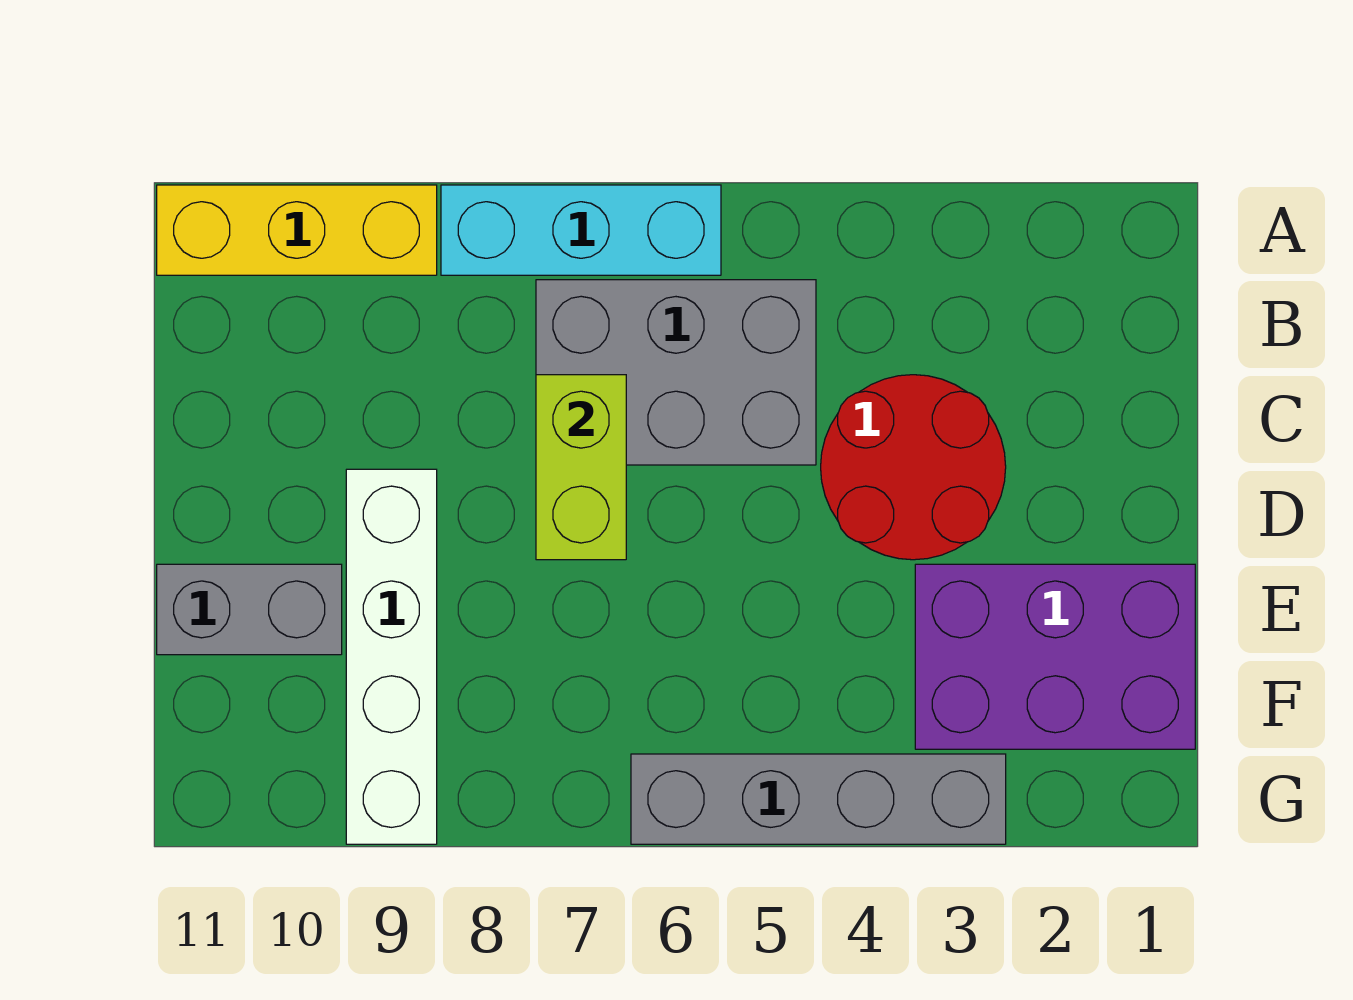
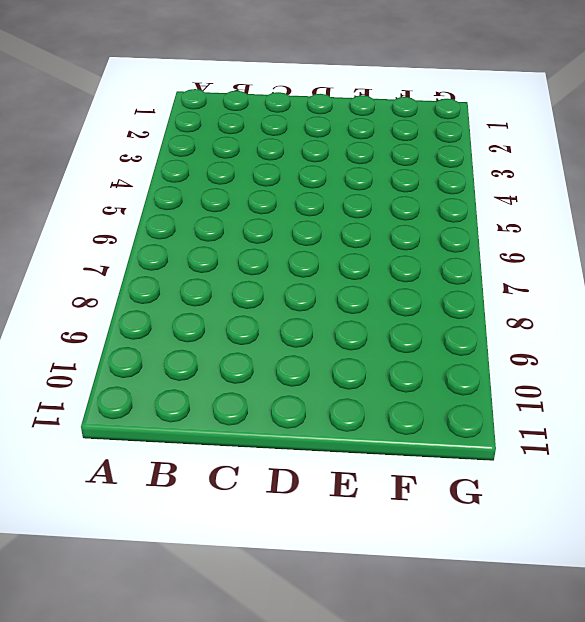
none -> cyan brick A6:A8 level 1
none -> yellow brick A9:A11 level 1

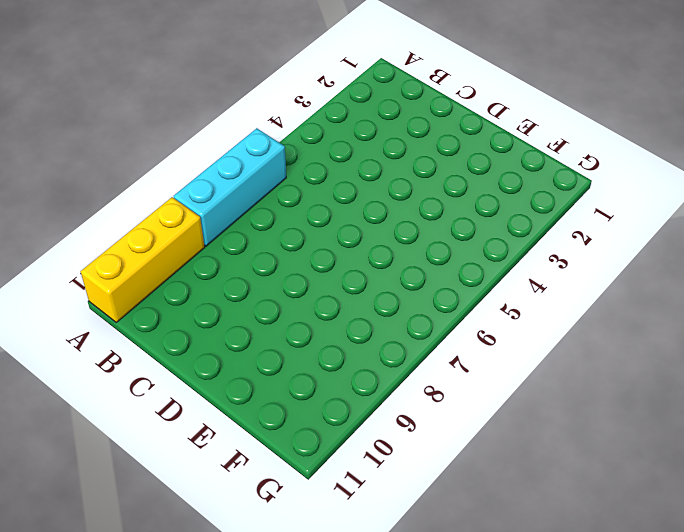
none -> grey brick B5:C7 level 1
none -> red round brick C3:D4 level 1

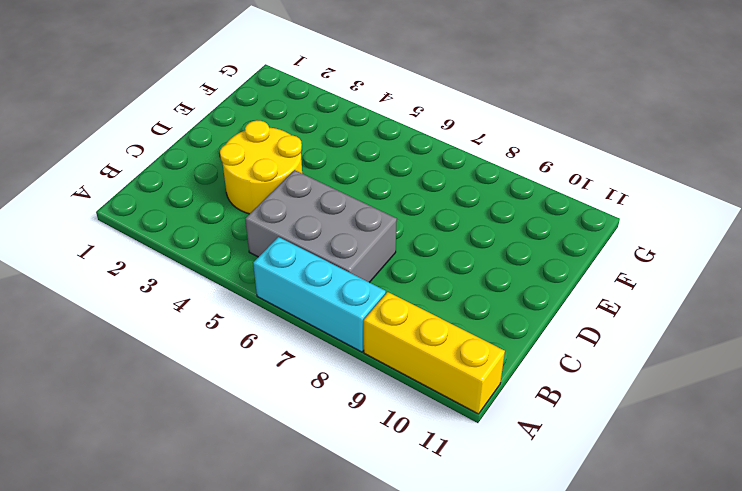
yellow round brick C3:D4 level 1 -> red round brick C3:D4 level 1
none -> white brick D9:G9 level 1
none -> purple brick E1:F3 level 1

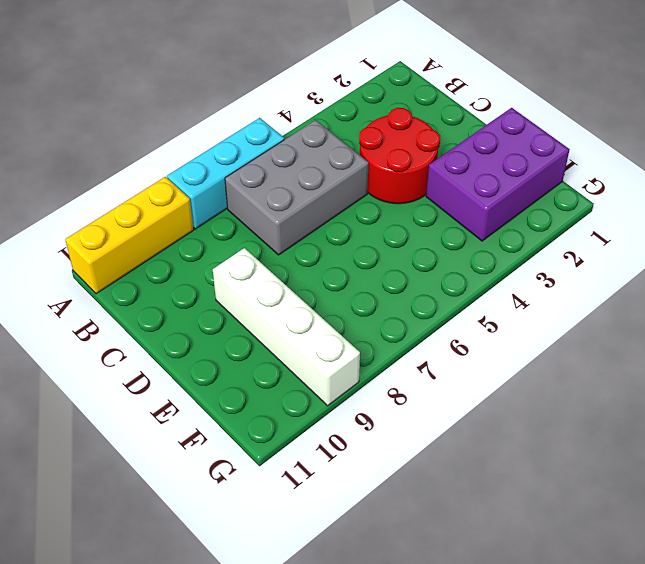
none -> grey brick E10:E11 level 1
none -> grey brick G3:G6 level 1

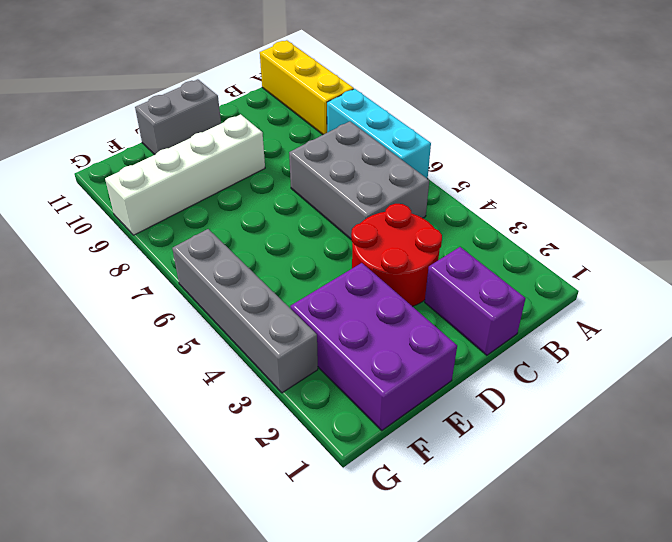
purple brick C1:C2 level 1 -> none
grey brick D11:E11 level 1 -> grey brick E10:E11 level 1
none -> lime brick C7:D7 level 2

